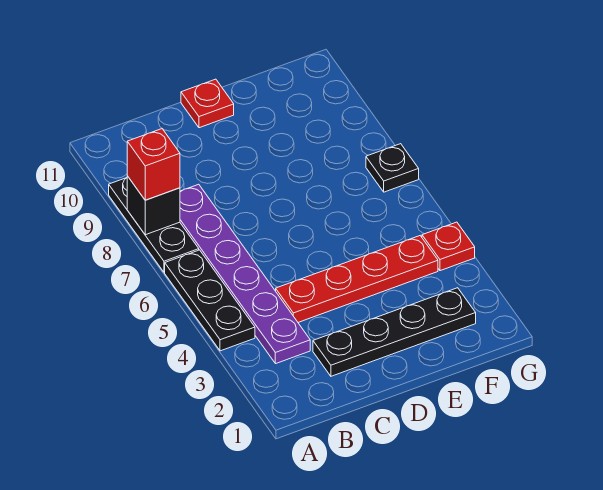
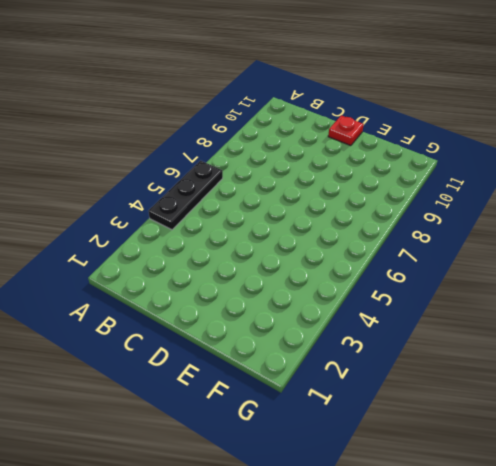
none -> black plate A7:A9 level 1
none -> purple plate B3:B8 level 1

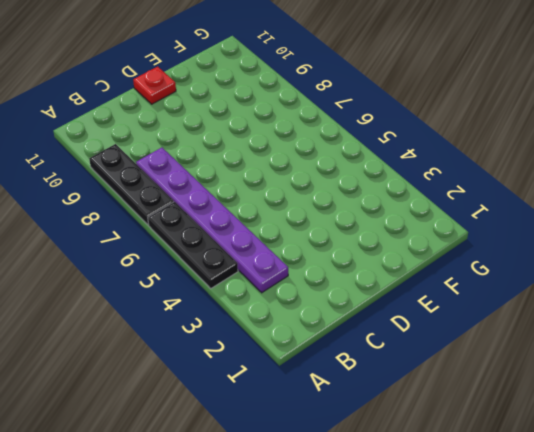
none -> black plate C2:F2 level 1
none -> red plate C4:F4 level 1

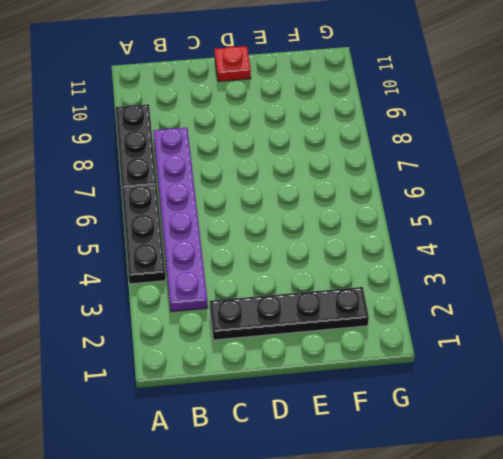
none -> red plate C4:F4 level 1
none -> red plate G4 level 1

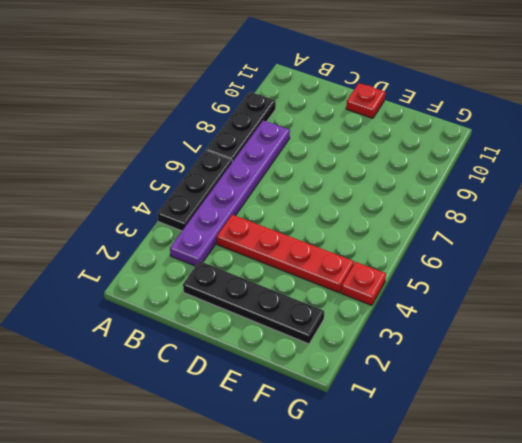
none -> black plate G7 level 1
none -> black brick A8 level 2

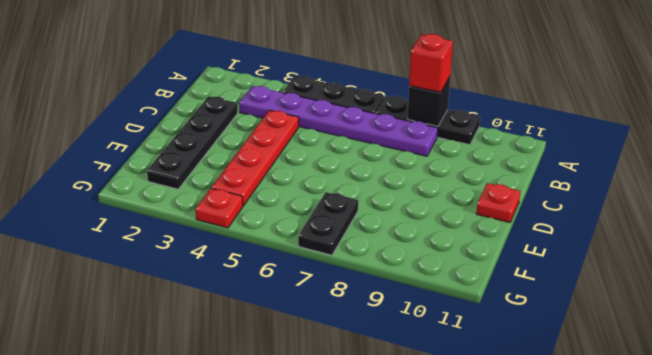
black plate F7:G7 level 1 -> black plate G7 level 1

